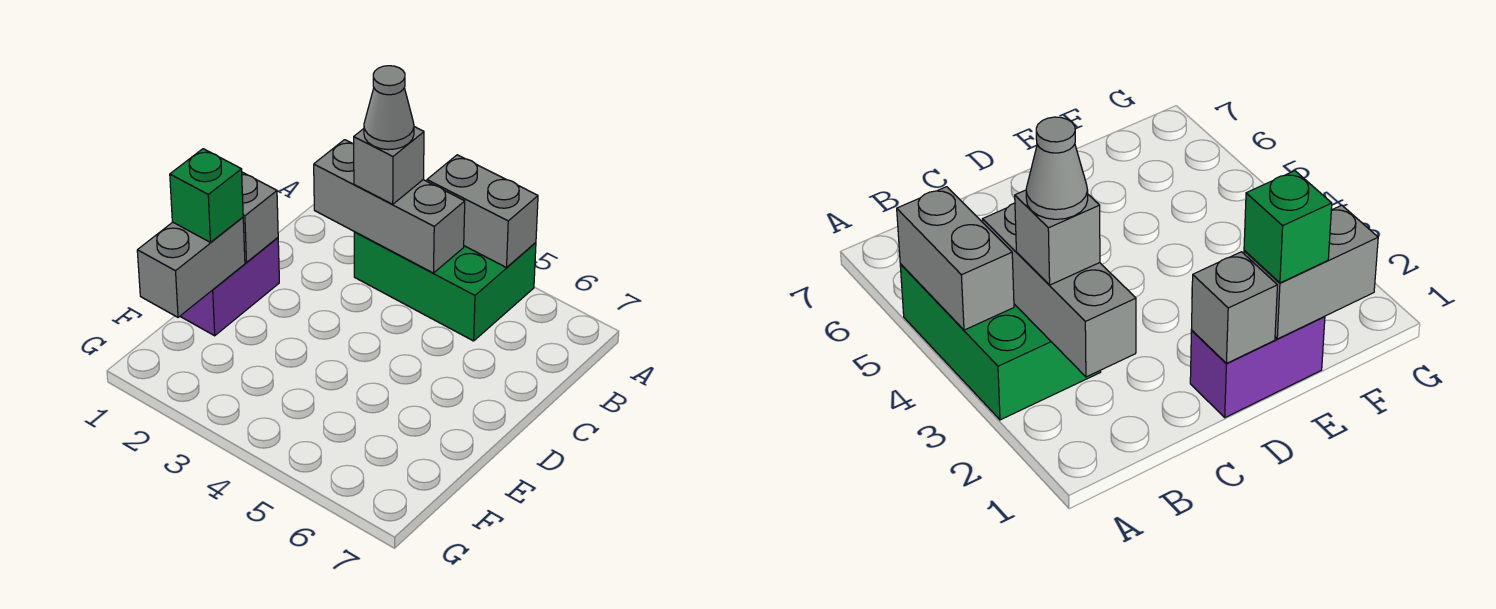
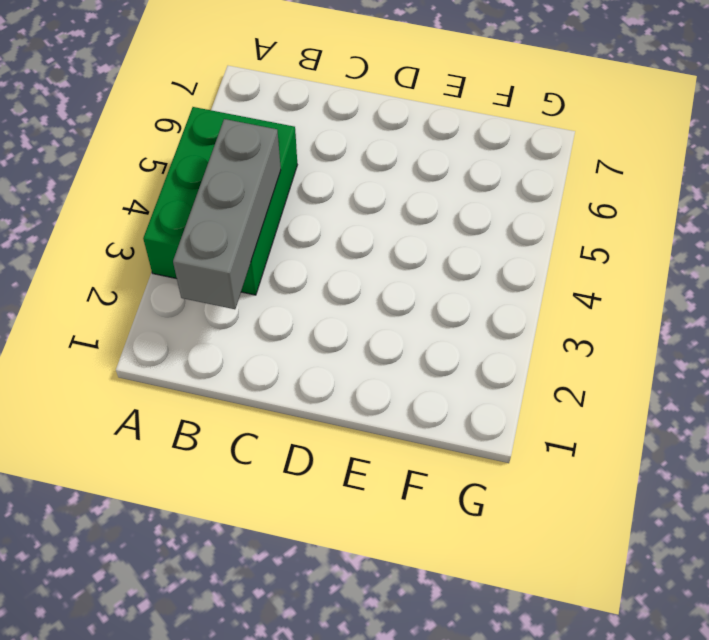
none -> purple brick D1:E1 level 1
none -> grey brick A4:A5 level 2

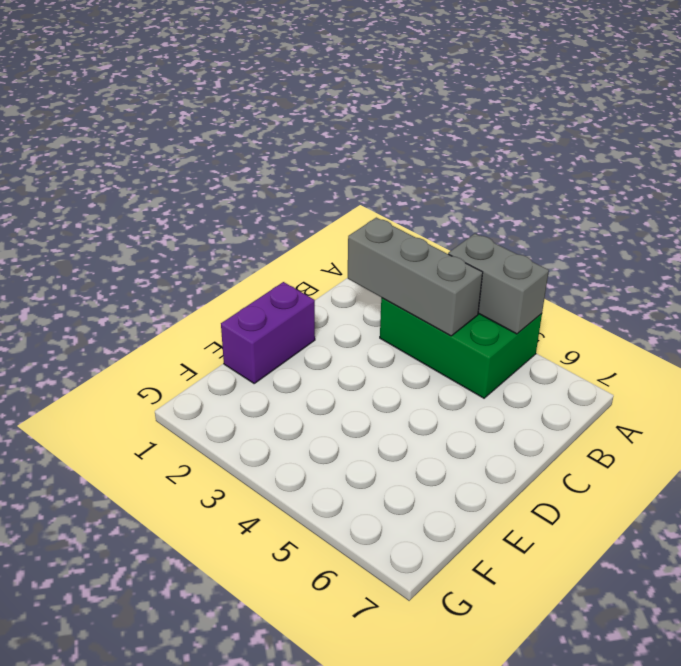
none -> grey brick D1 level 2
none -> grey brick E1:F1 level 2

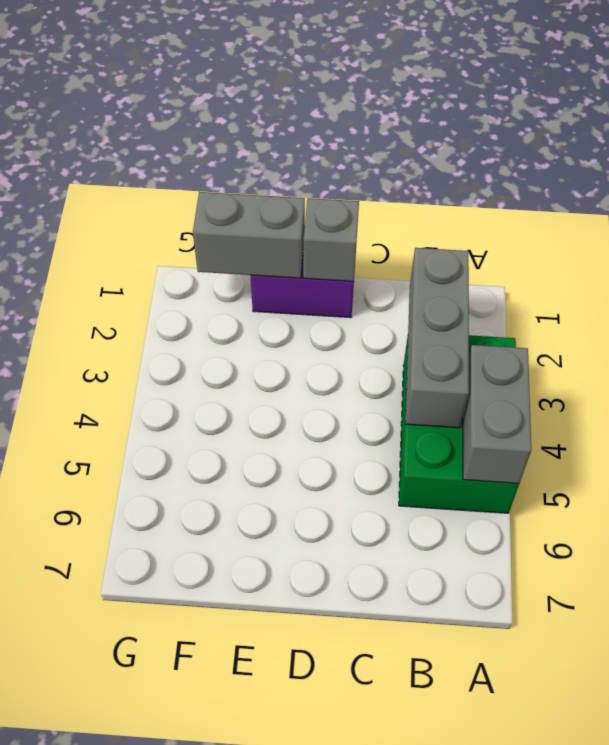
none -> grey brick B3 level 3
none -> green brick E1 level 3

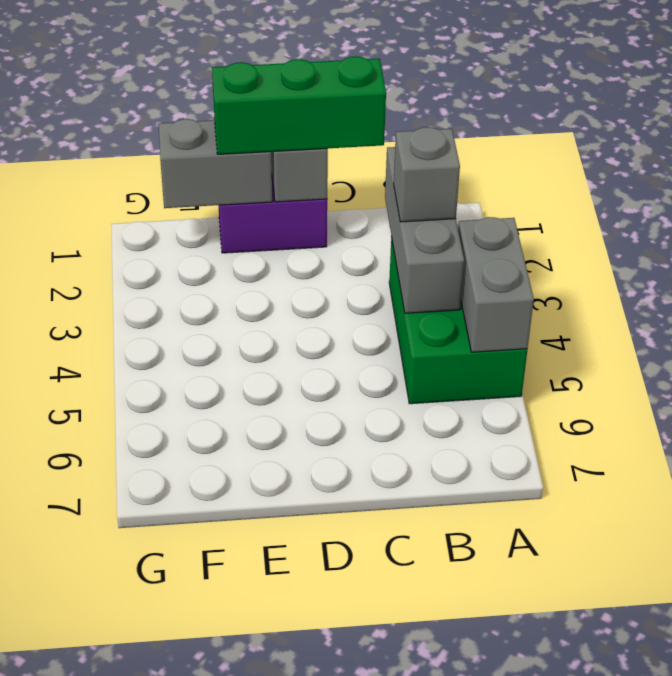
green brick C1:E1 level 3 -> green brick E1 level 3
none -> grey cone B3 level 4

